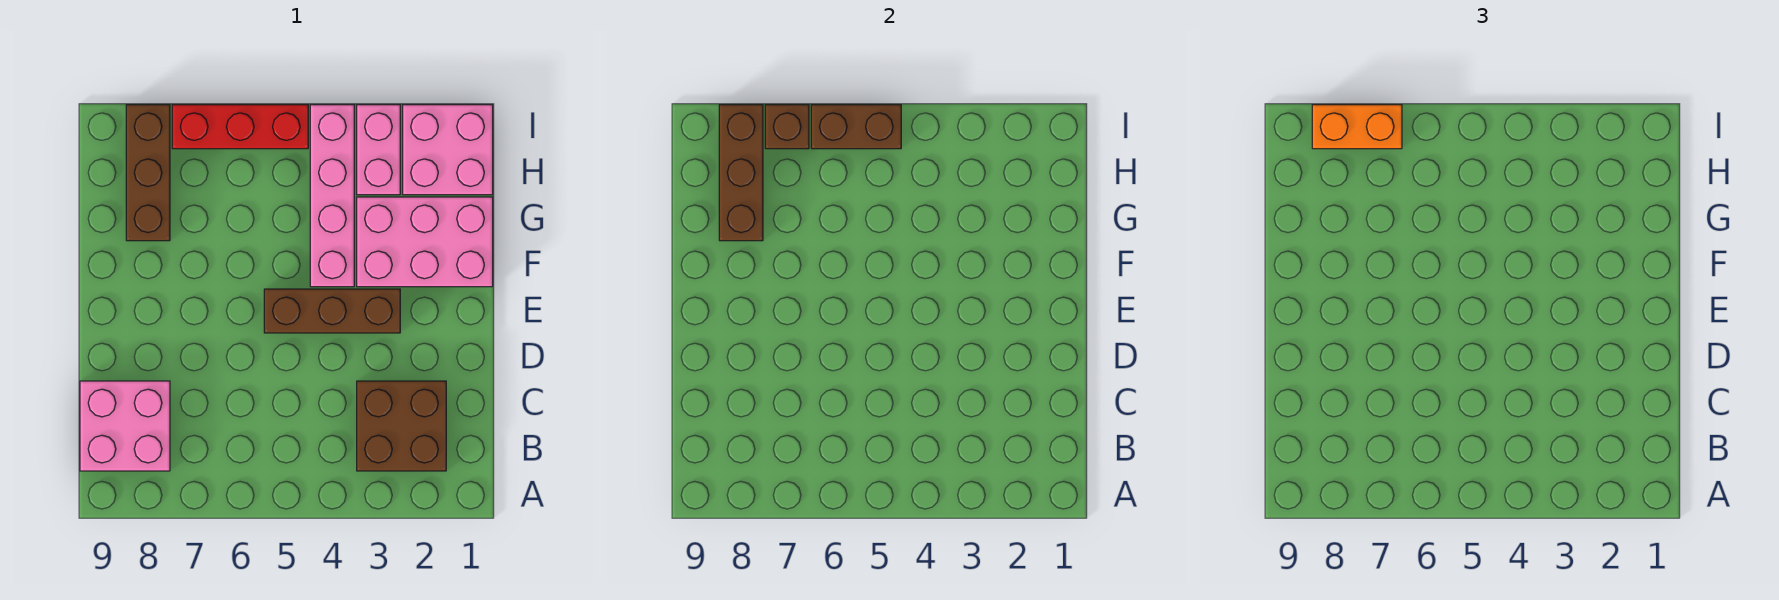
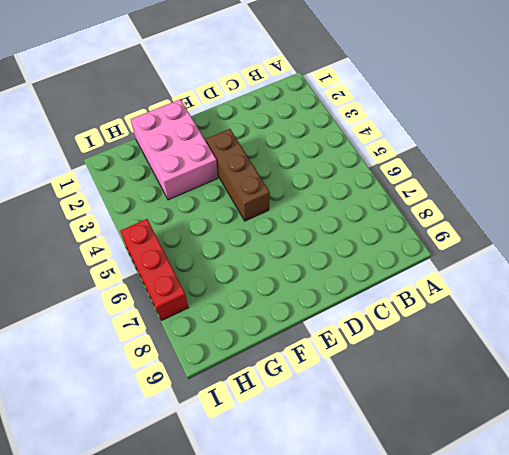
none -> brown brick B2:C3 level 1
none -> pink brick B8:C9 level 1
none -> pink brick F4:I4 level 1

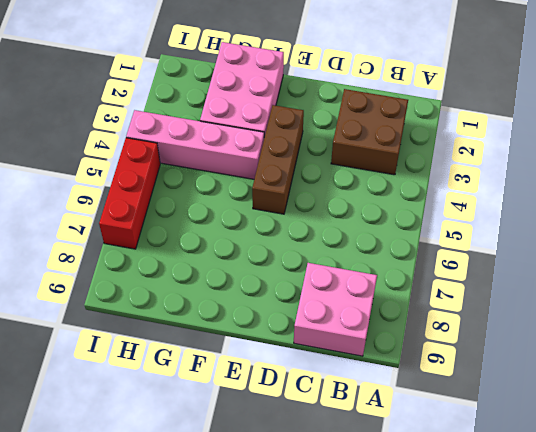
none -> brown brick G8:I8 level 1
none -> pink brick H1:I2 level 1
none -> pink brick H3:I3 level 1

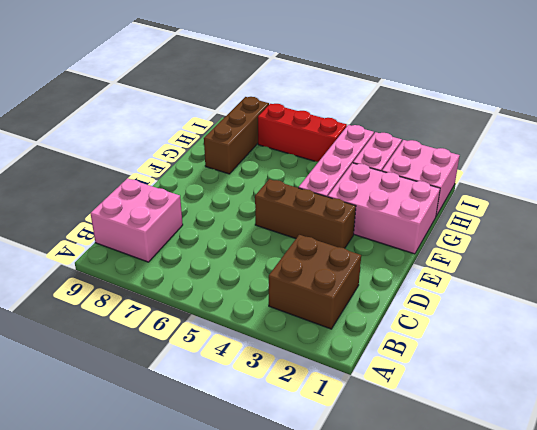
none -> brown brick G8:I8 level 2
none -> brown brick I5:I6 level 2
none -> brown brick I7 level 2

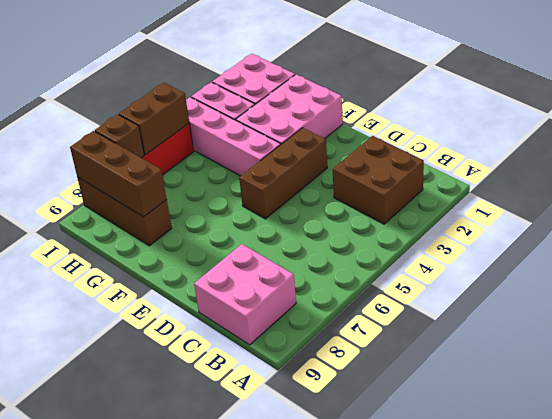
none -> orange brick I7:I8 level 3

